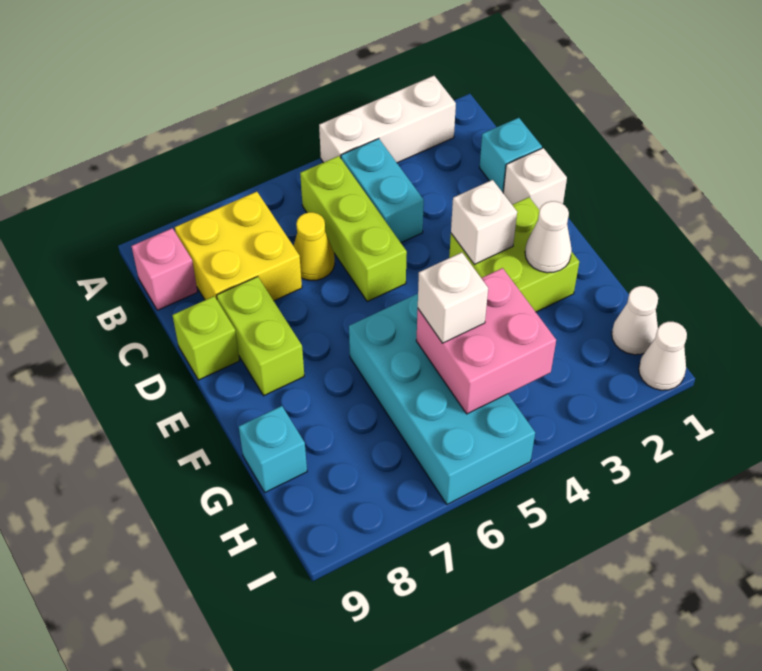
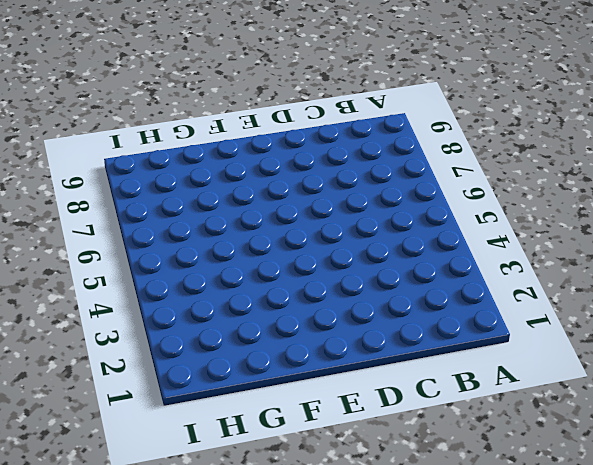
none -> white brick A2:A4 level 1
none -> cyan brick B4:C4 level 1
none -> lime brick B5:D5 level 1

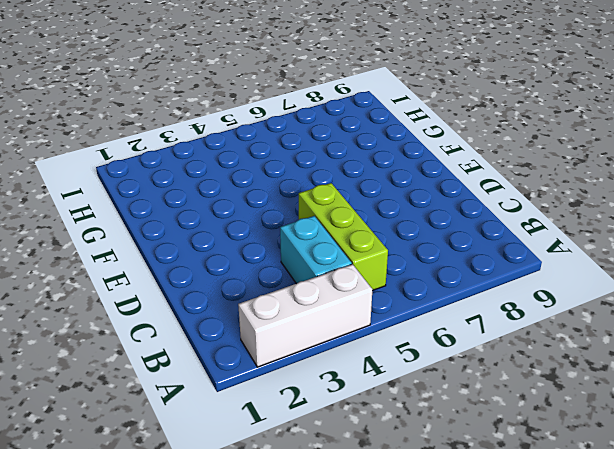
none -> yellow brick B7:C8 level 1
none -> pink brick B9 level 1
none -> cyan brick C1 level 1

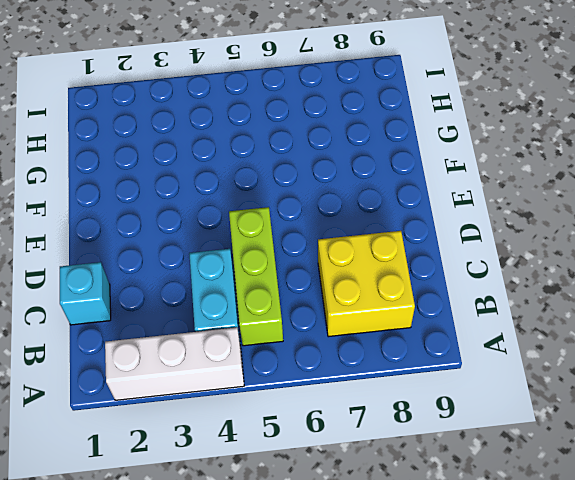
none -> pink brick B9 level 1
none -> yellow cone C6 level 1
none -> white brick D1 level 1

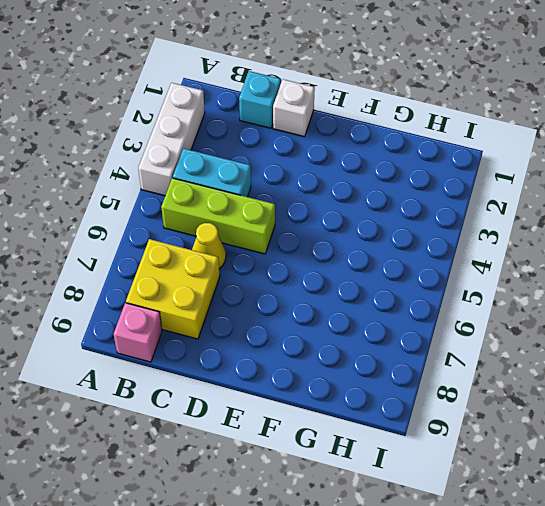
none -> lime brick D8:E8 level 1
none -> lime brick D9 level 1
none -> lime brick E2:F3 level 1

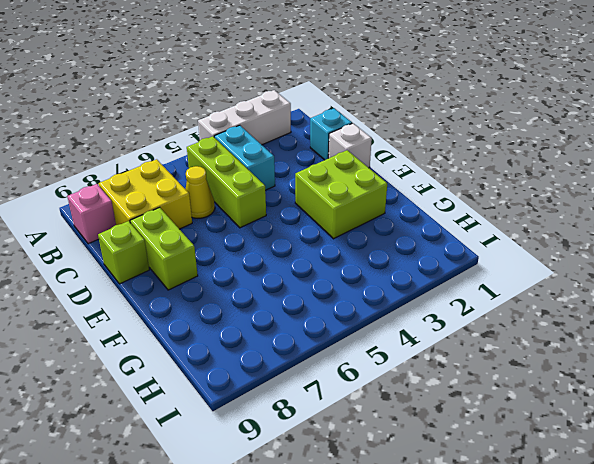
none -> cyan brick F5:I6 level 1
none -> cyan brick G9 level 1
none -> white cone H1 level 1

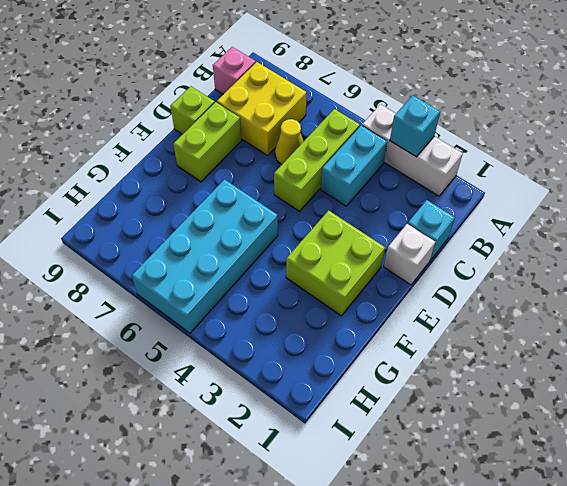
cyan brick A3 level 2 -> cyan brick G9 level 1
none -> white cone H1 level 1
none -> white cone I1 level 1
none -> white brick E3 level 2

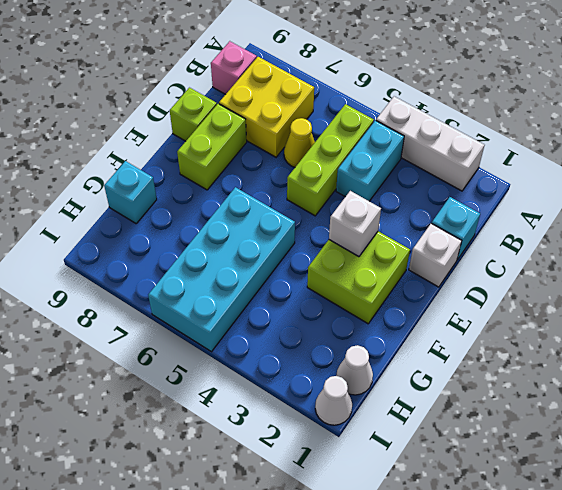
none -> white cone F2 level 2
none -> pink brick G4:H5 level 2
none -> white brick G5 level 3

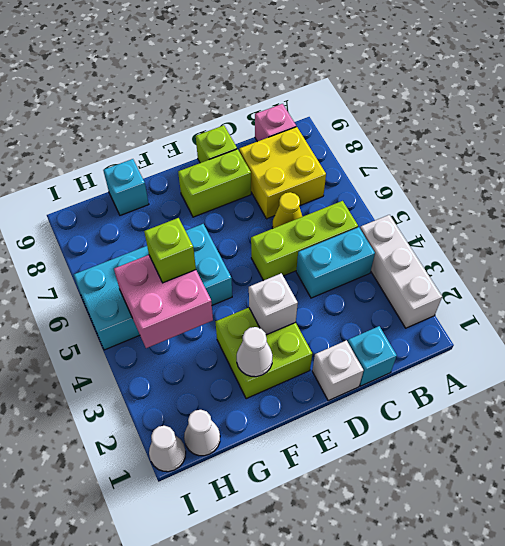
lime brick G5 level 3 -> white brick G5 level 3

